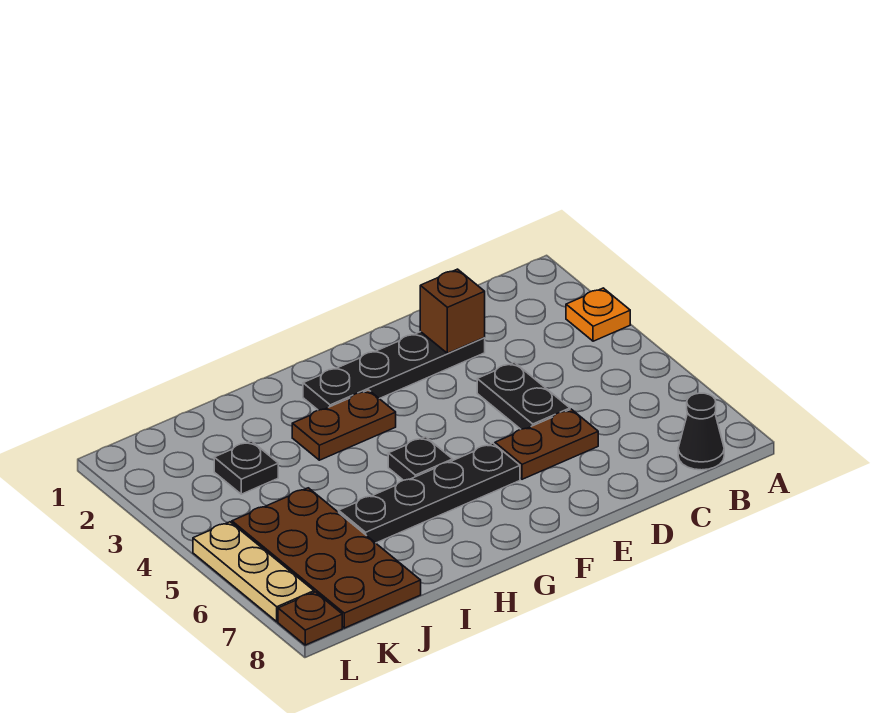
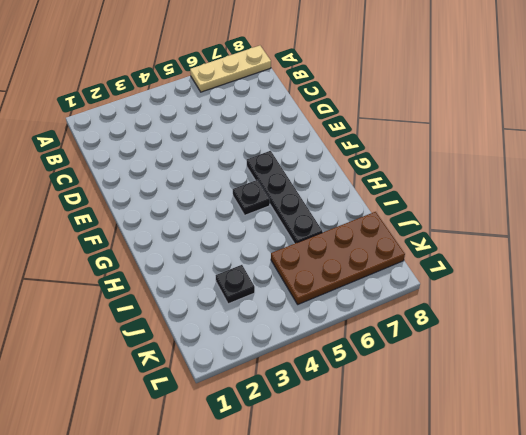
tan plate A6:A8 level 1 -> tan plate L5:L7 level 1
none -> orange plate A3 level 1
none -> black cone B8 level 1
none -> black plate D2:G2 level 1

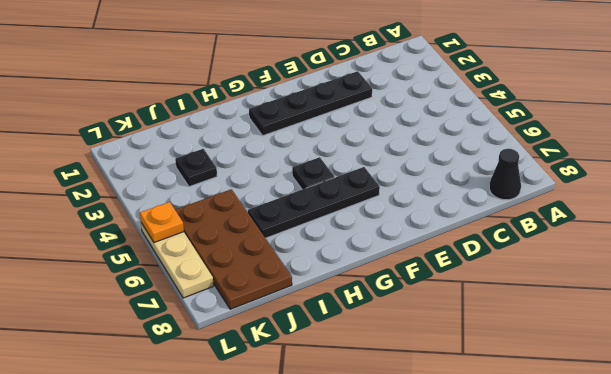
orange plate L5 level 2 -> orange plate A3 level 1
none -> black plate D4:D5 level 1
none -> brown plate D6:E6 level 1
none -> brown plate G3:H3 level 1

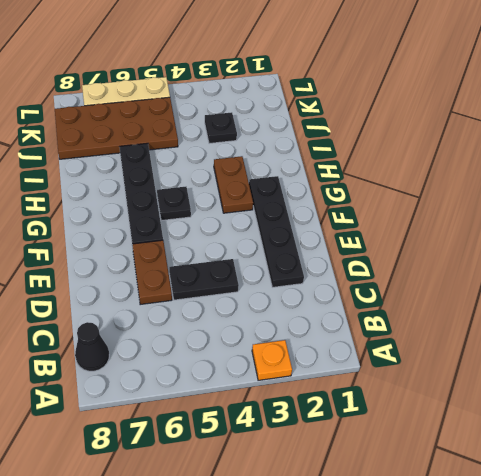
none -> brown plate L8 level 1
none -> brown brick D2 level 2

